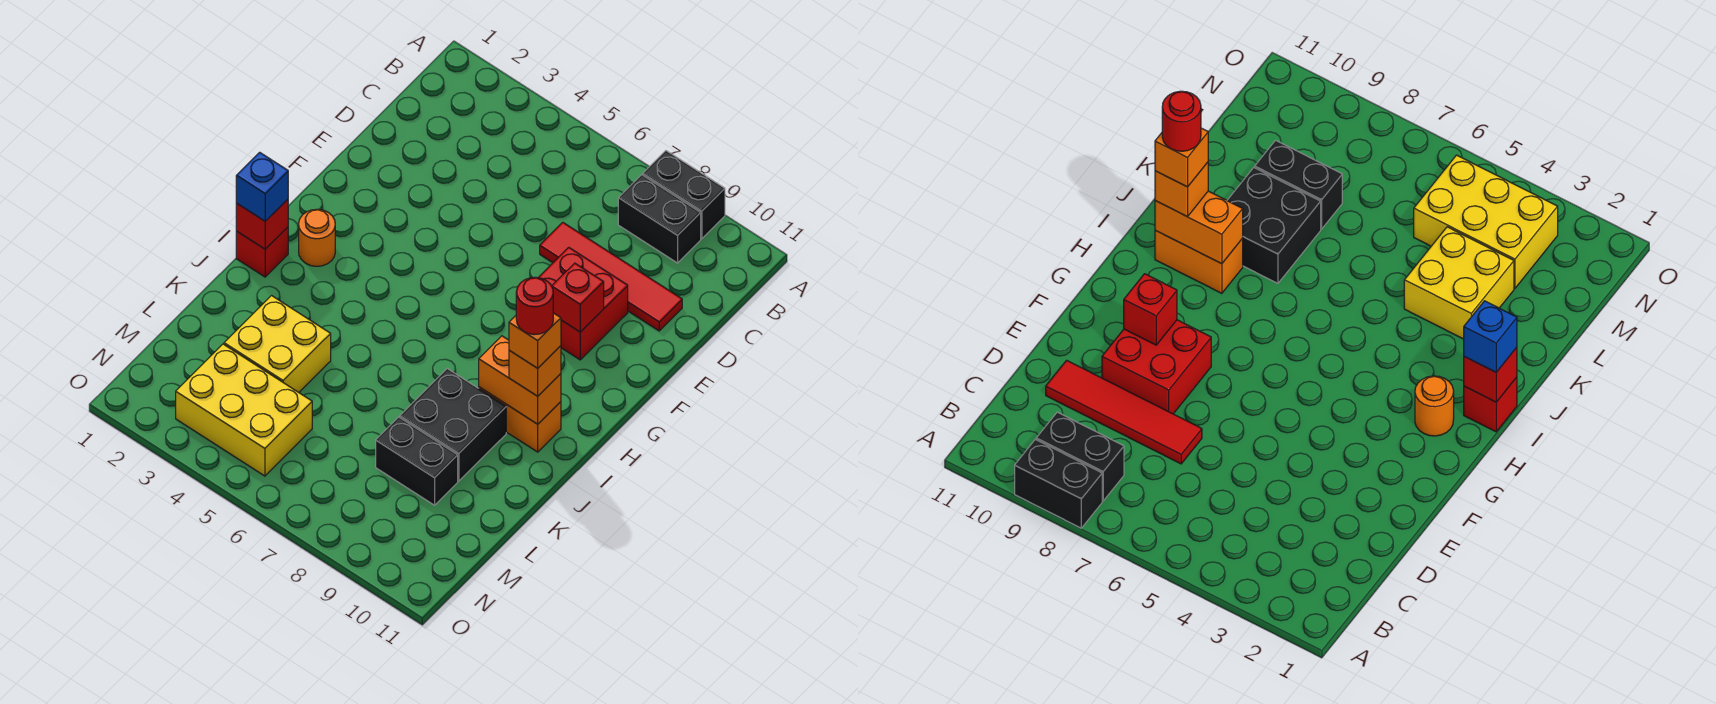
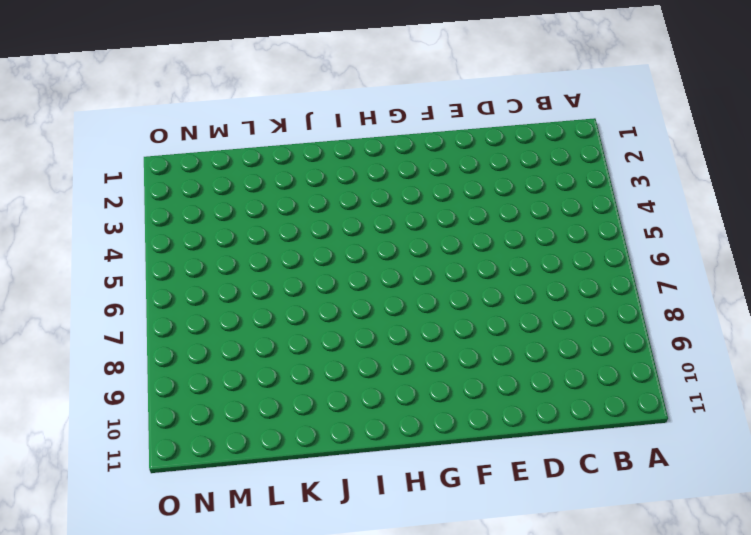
none -> black brick A8:A9 level 1
none -> black brick B8:B9 level 1
none -> red tile D7:D10 level 1

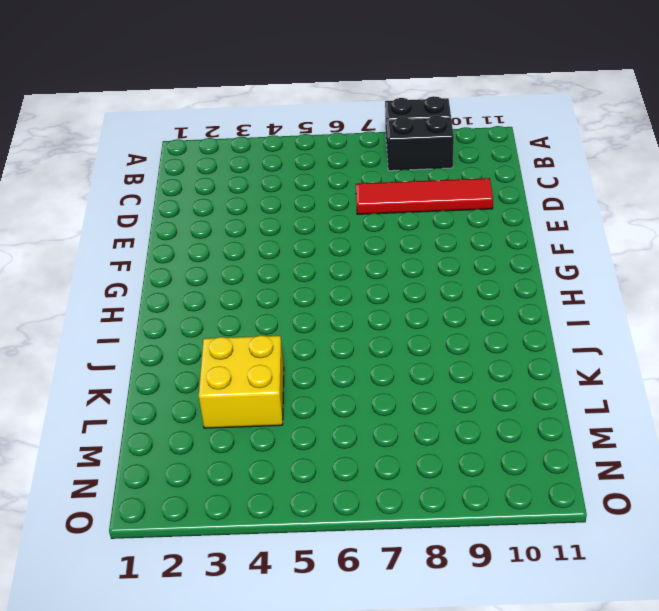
none -> red brick E8:F9 level 1
none -> orange round brick H2 level 1
none -> red brick I1 level 1

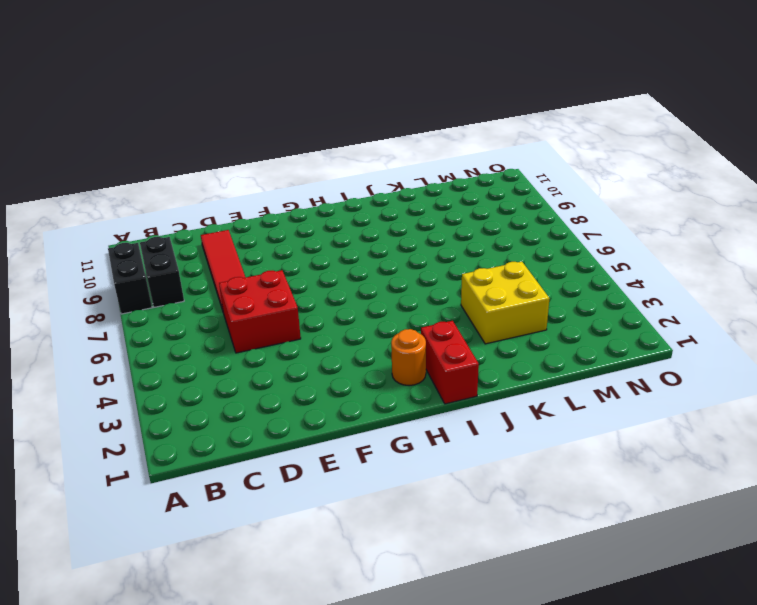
red brick D5:E6 level 1 -> red brick E8:F9 level 1
red brick I1:I2 level 1 -> red brick I1 level 1
none -> orange brick I9:I10 level 1
none -> black brick J8:K9 level 1
none -> black brick L8:L9 level 1

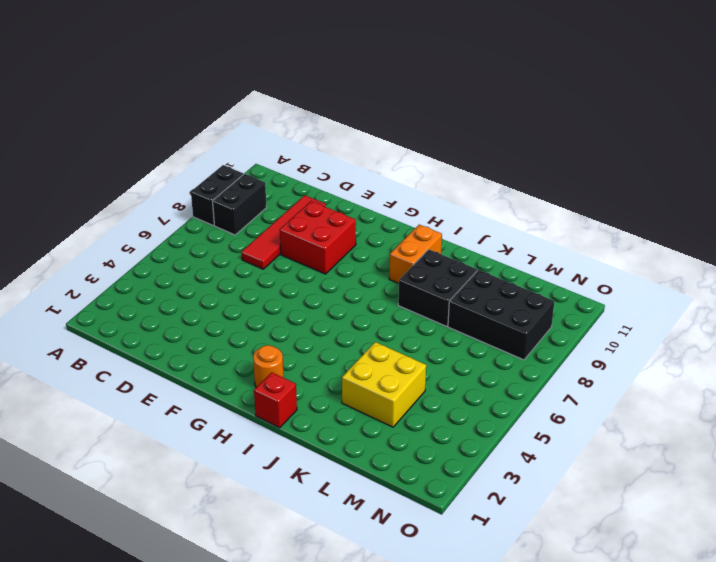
black brick L8:N9 level 1 -> black brick L8:L9 level 1
none -> yellow brick M3:N5 level 1
none -> red brick F9 level 2
none -> red brick I1 level 2

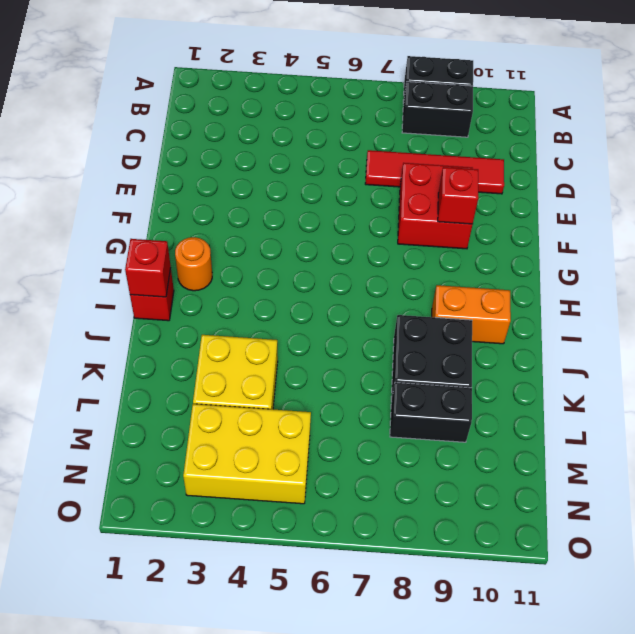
none -> orange brick I9:I10 level 2
none -> blue brick I1 level 3
none -> orange brick I10 level 3

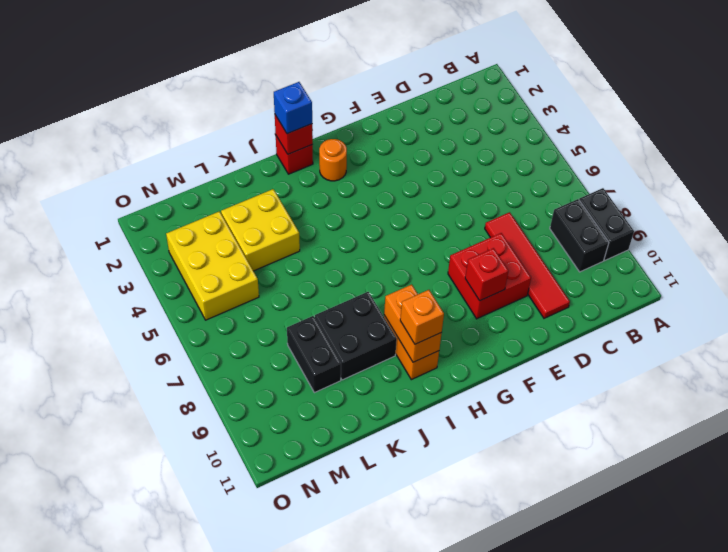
none -> orange brick I10 level 4
none -> red round brick I10 level 5

